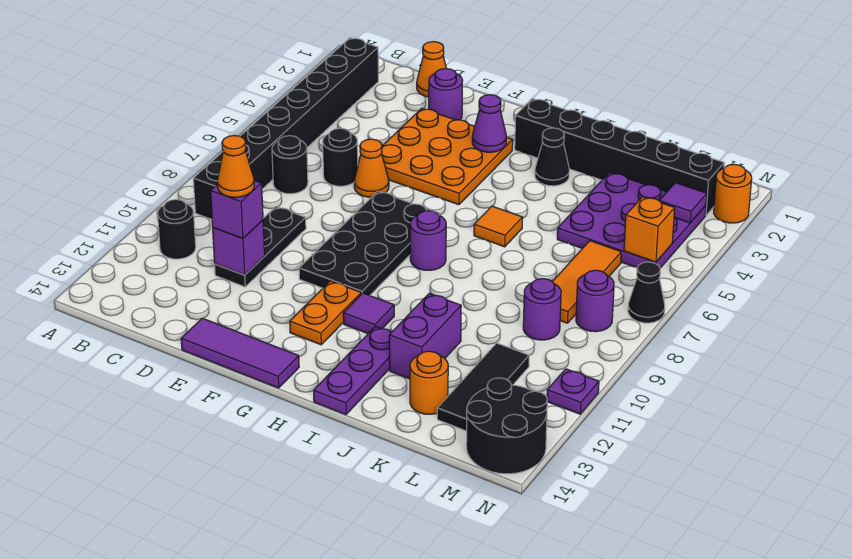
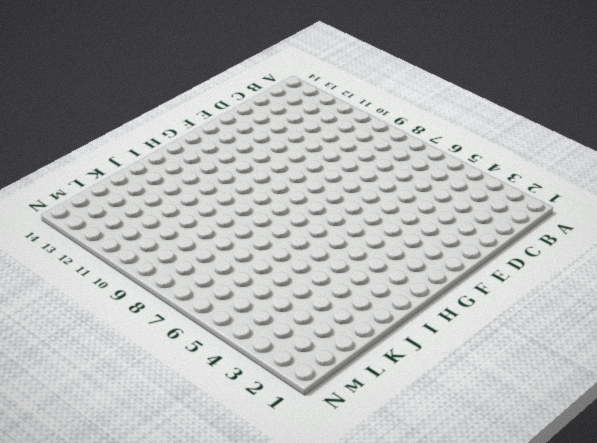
none -> black brick B2:B9 level 1
none -> black round brick B11 level 1
none -> black round brick C7 level 1
none -> orange cone D1 level 1

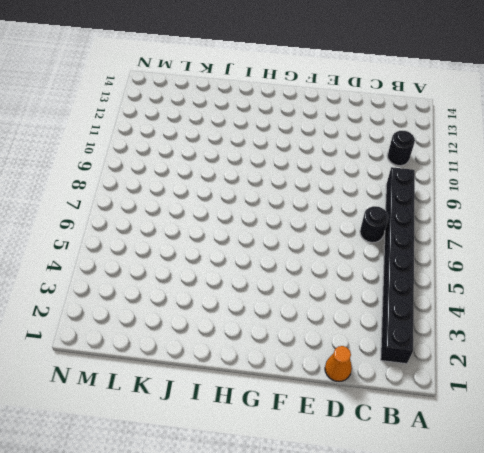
none -> black round brick D6 level 1
none -> black plate D9:D11 level 1
none -> purple round brick E2 level 1
none -> orange plate E3:G5 level 1

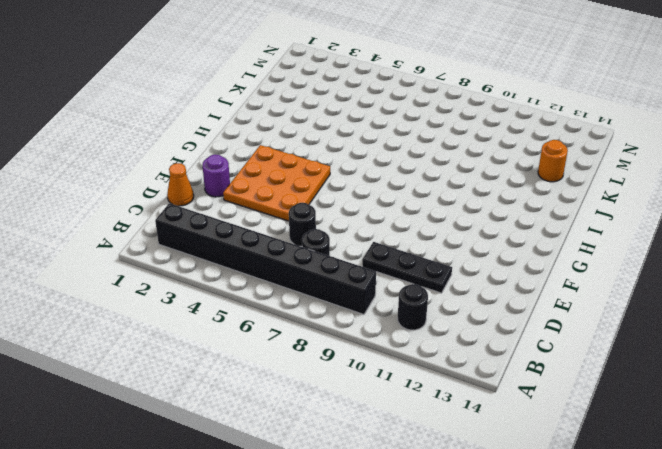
none -> orange cone E6 level 1
none -> purple tile E14:G14 level 1
none -> black plate F7:G10 level 1
none -> orange plate G11:G12 level 1

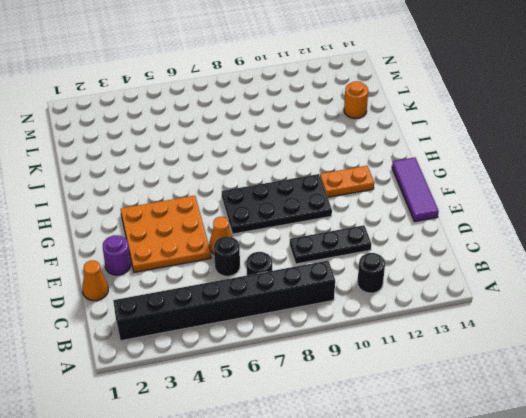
none -> black brick H2:M2 level 1
none -> purple round brick H8 level 1
none -> purple tile H11 level 1
none -> black cone I3 level 1

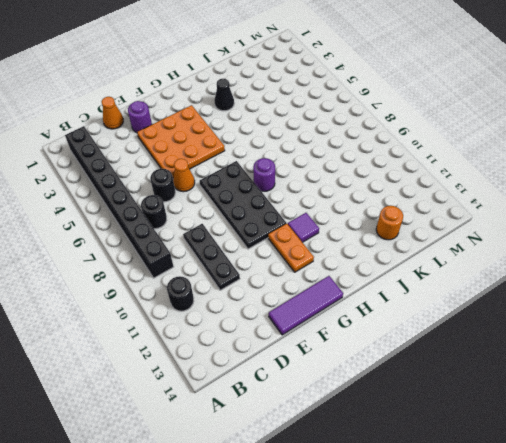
none -> black brick H2:M2 level 1
none -> orange tile I6 level 1
none -> purple plate I12:I14 level 1
none -> purple brick J11:J12 level 1

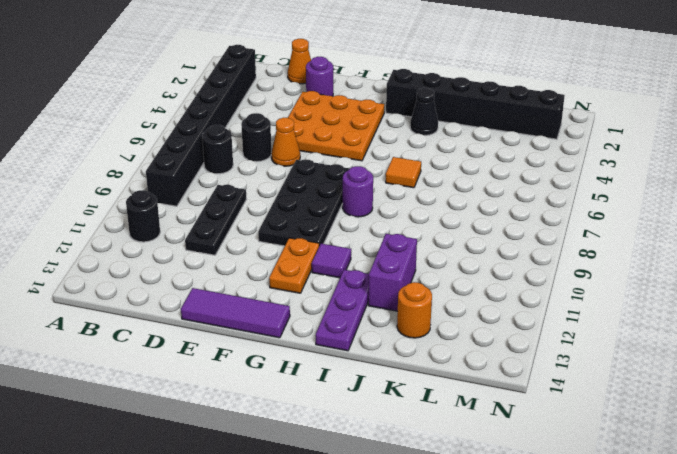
none -> purple plate K3:M5 level 1
none -> orange tile L6:L8 level 1
none -> purple round brick L9 level 1
none -> black tile L11:L13 level 1

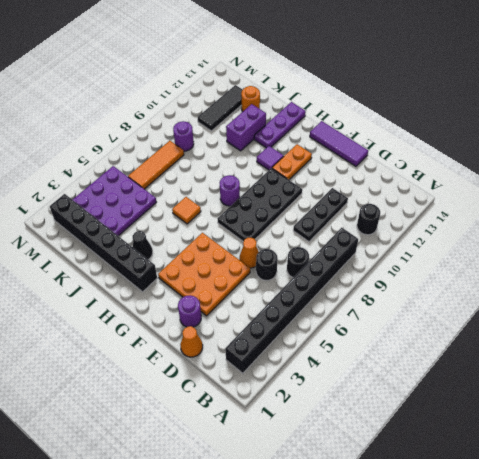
none -> purple round brick M8 level 1
none -> black round brick M13:N14 level 1
none -> orange round brick N2 level 1
none -> black cone N7 level 1

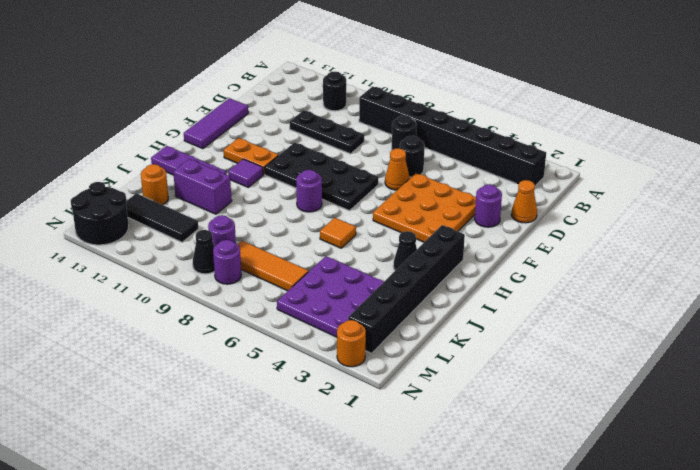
black cone M9 level 1 -> black cone N7 level 1
none -> purple plate N11 level 1
none -> purple brick D11 level 2
none -> purple cone G3 level 2
none -> purple tile M3 level 2

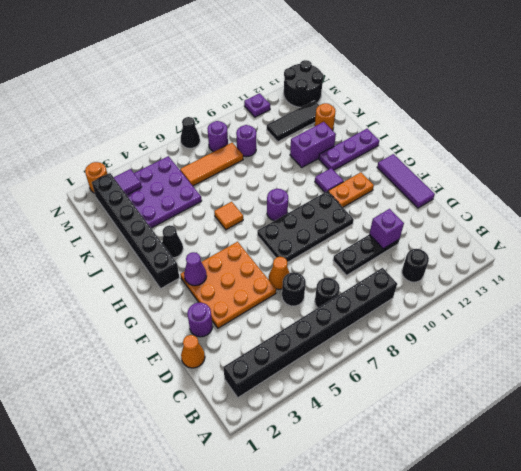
none -> orange brick M5 level 2
none -> purple brick D11 level 3
none -> orange cone D11 level 4

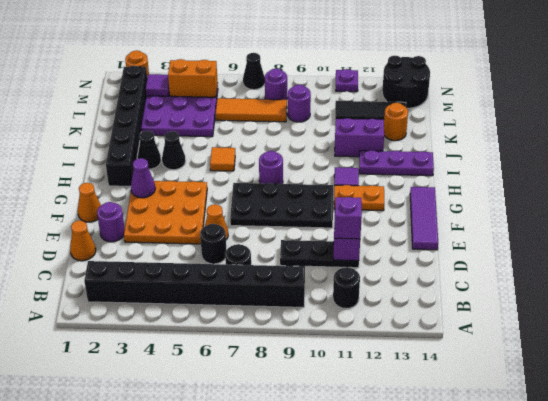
orange cone F1 level 1 -> orange cone D11 level 4
black cone I4 level 1 -> none
orange brick M4:M5 level 2 -> orange brick M5 level 2

